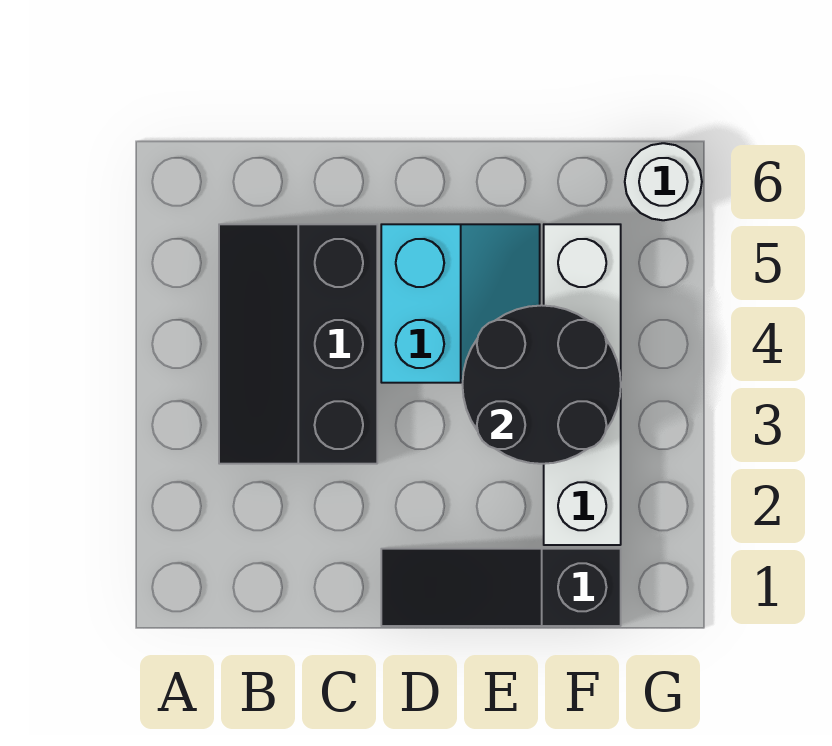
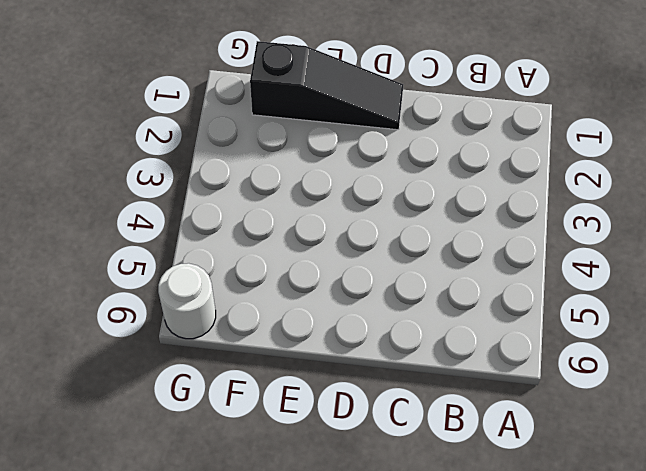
none -> black slope B3:C5 level 1 top C
none -> cyan slope D4:E5 level 1 top D

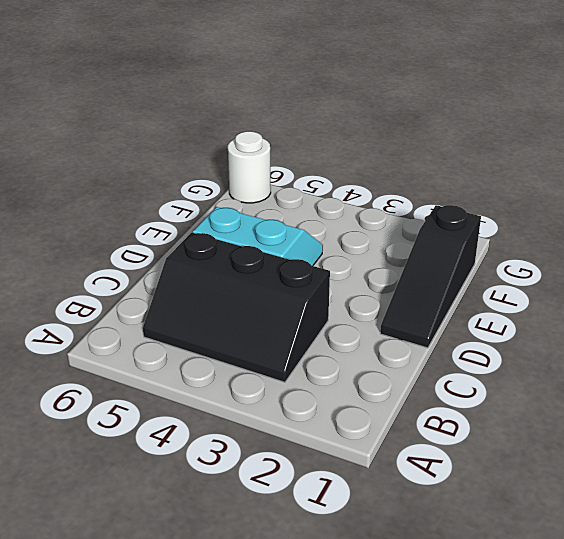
none -> white brick F2:F5 level 1
none -> black round brick E3:F4 level 2

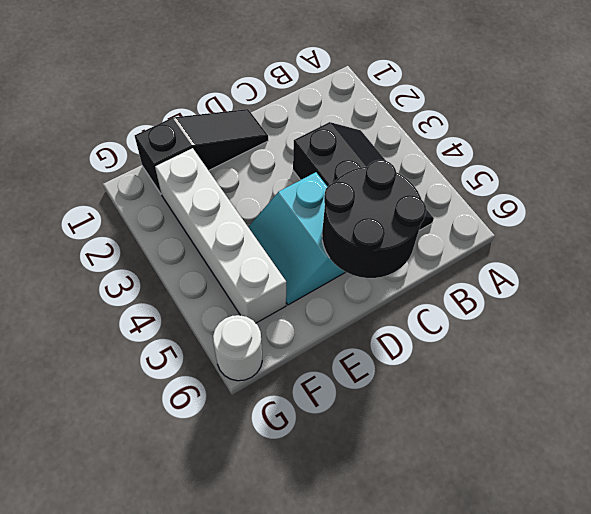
black round brick C5:D6 level 2 -> black round brick E3:F4 level 2

